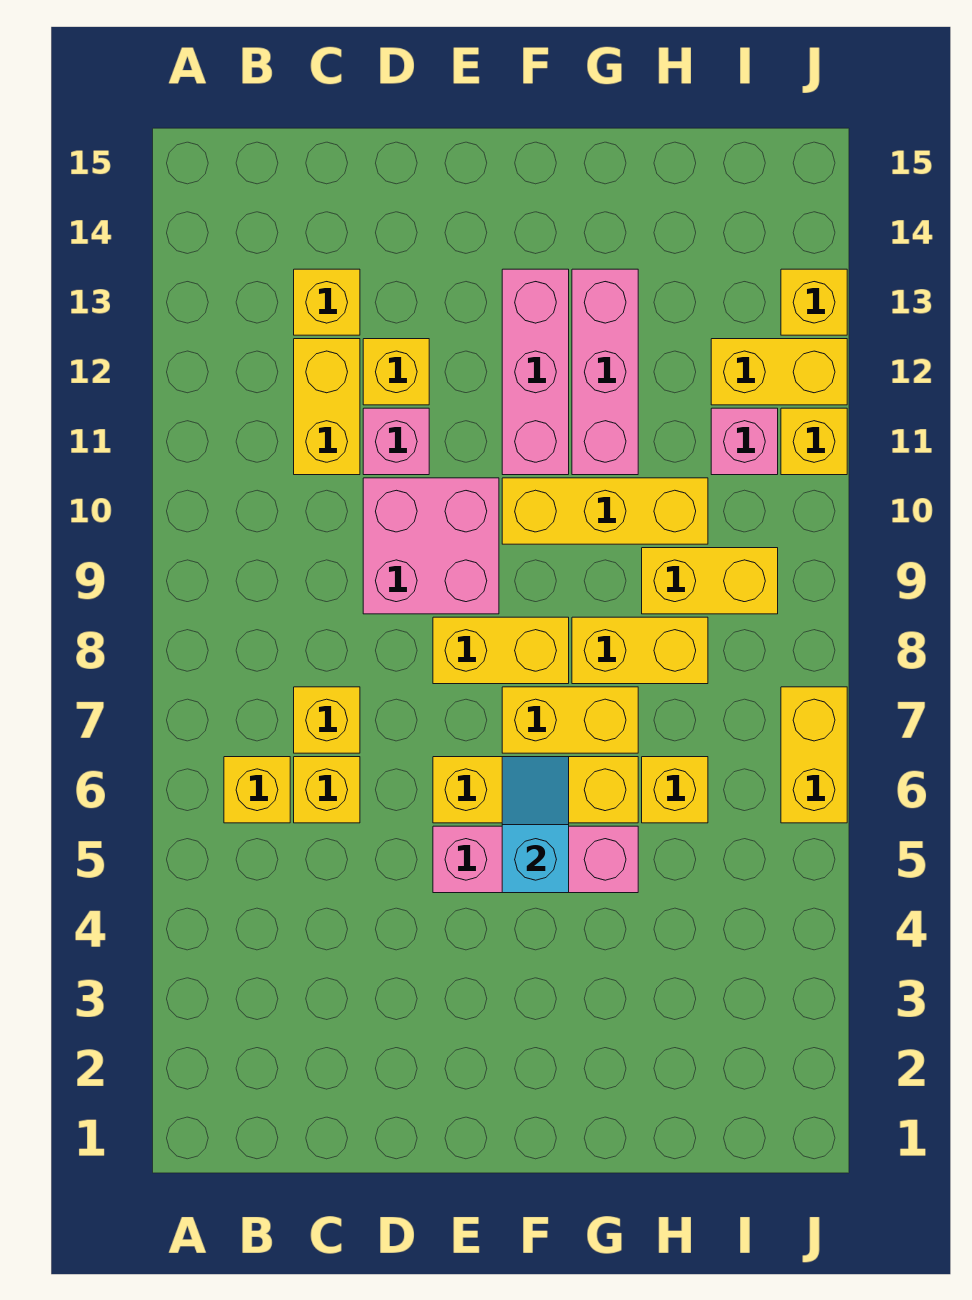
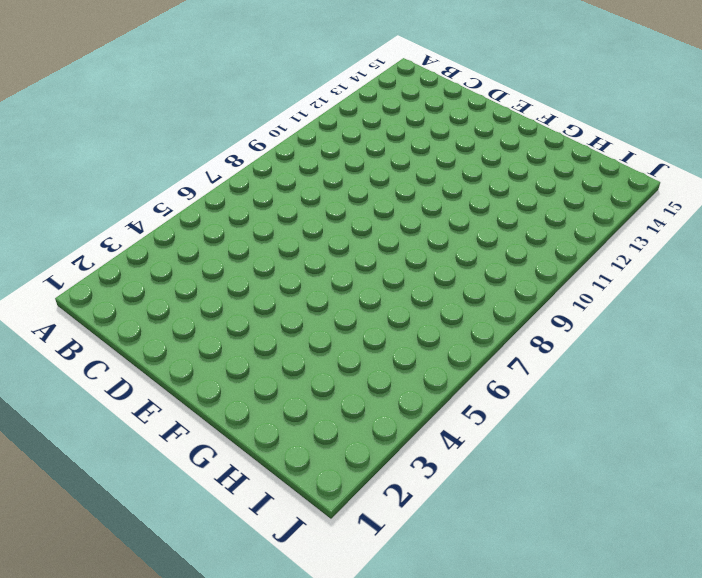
none -> yellow brick B6 level 1
none -> yellow brick C6 level 1
none -> yellow brick C7 level 1

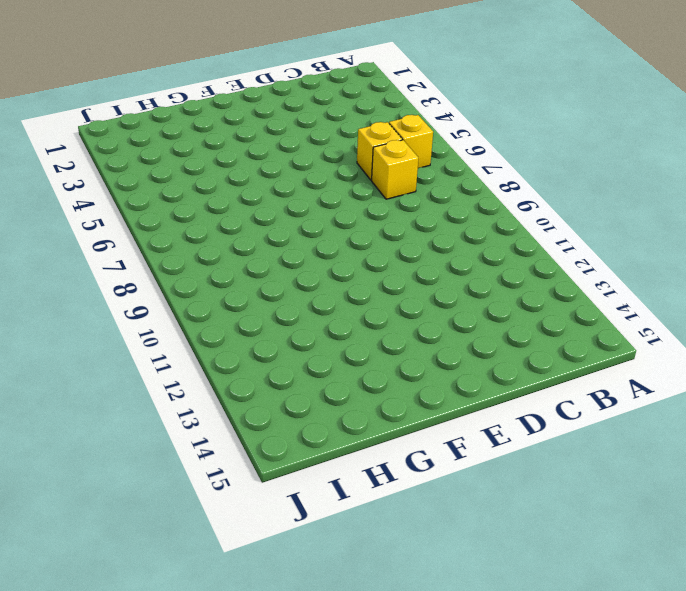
none -> yellow brick C11:C12 level 1
none -> yellow brick C13 level 1
none -> pink brick D9:E10 level 1

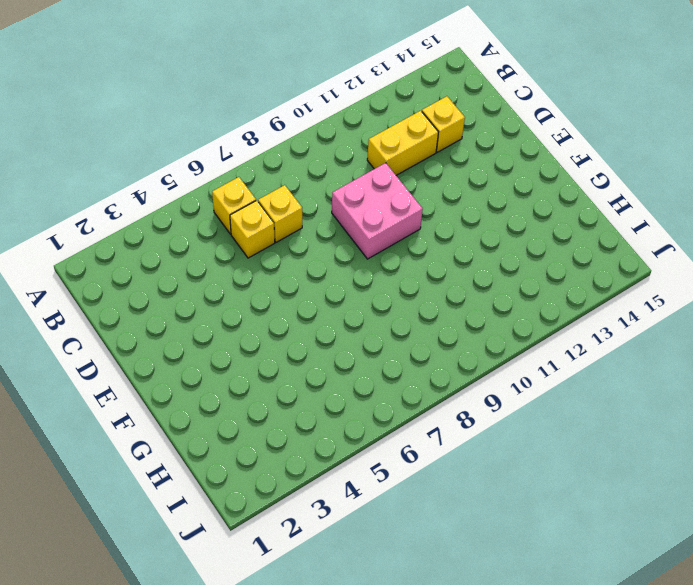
none -> pink brick D11 level 1
none -> yellow brick D12 level 1
none -> pink brick E5:G5 level 1

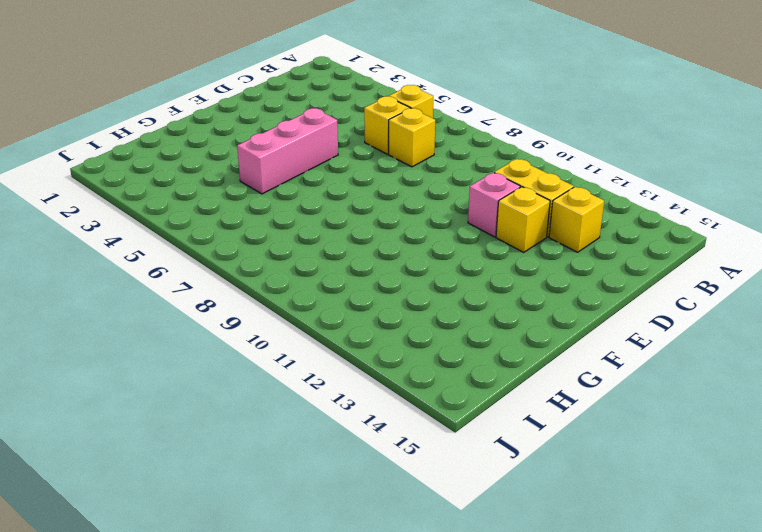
none -> pink brick D9:E10 level 1
none -> yellow brick E6:G6 level 1
none -> yellow brick E8:F8 level 1

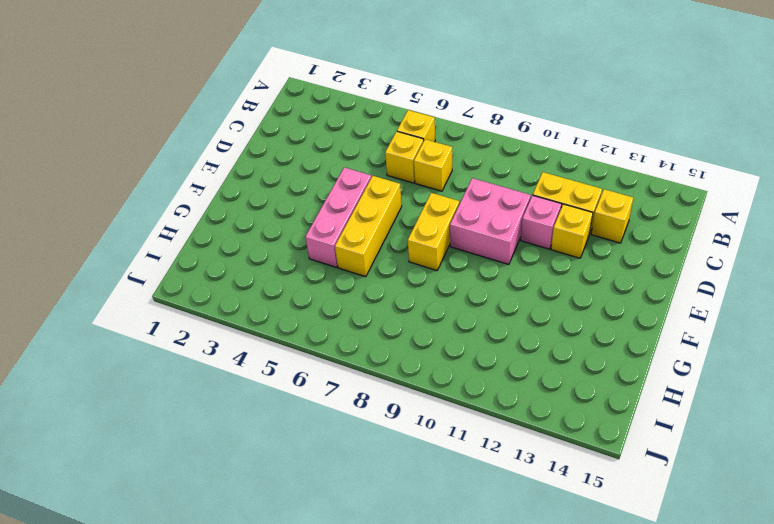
none -> yellow brick F7:G7 level 1
none -> yellow brick F10:H10 level 1
none -> pink brick F11:F13 level 1

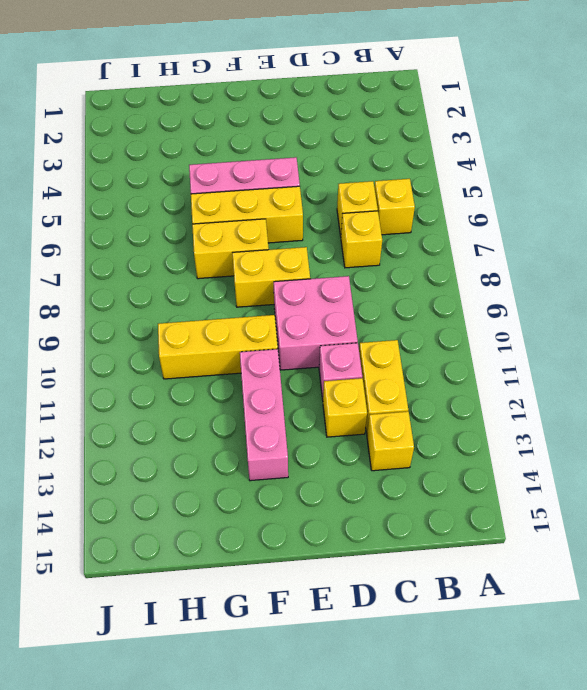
none -> yellow brick G8:H8 level 1
none -> pink brick G11:G13 level 1
none -> yellow brick H6 level 1

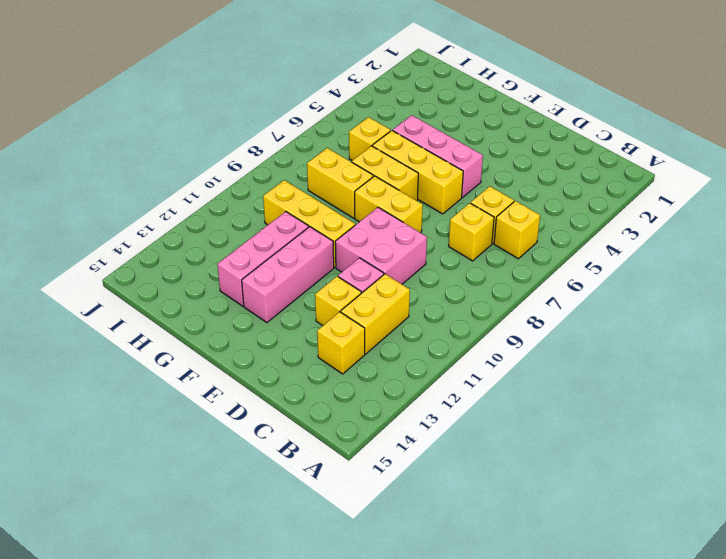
none -> yellow brick H9:I9 level 1
none -> pink brick I11 level 1
none -> yellow brick I12:J12 level 1

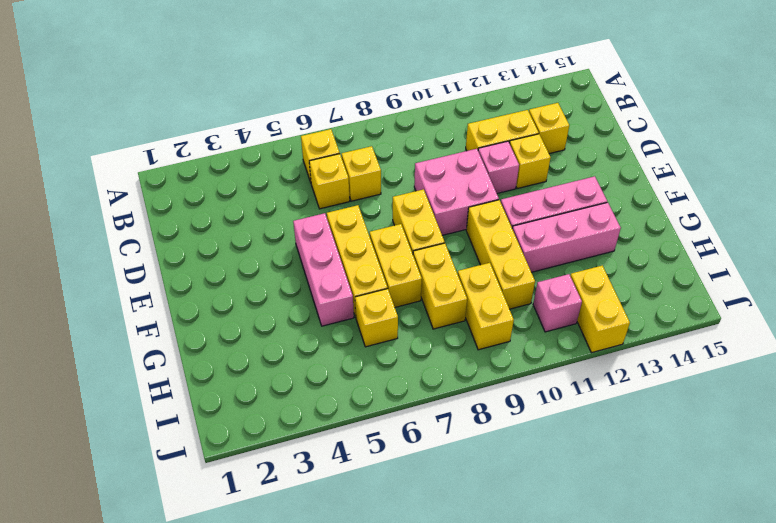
none -> yellow brick J6:J7 level 1
none -> yellow brick J11 level 1
none -> yellow brick J13 level 1

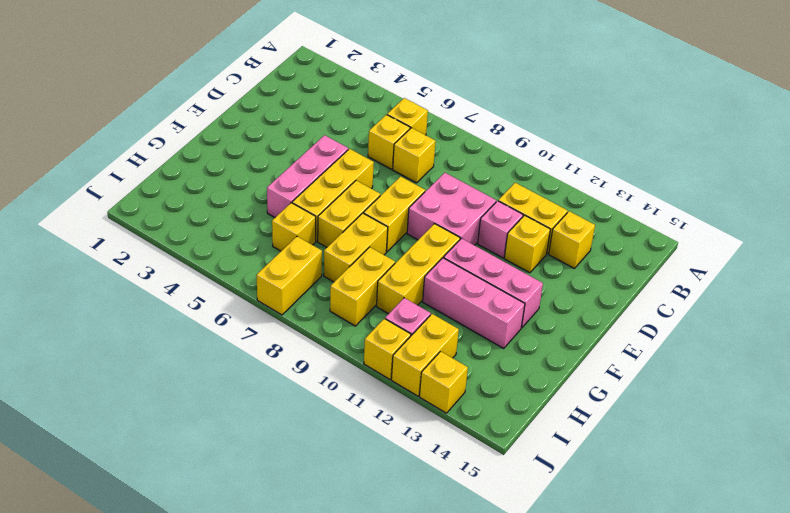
yellow brick I7:J7 level 1 -> yellow brick J6:J7 level 1
none -> cyan slope F5:F6 level 2 top 5

